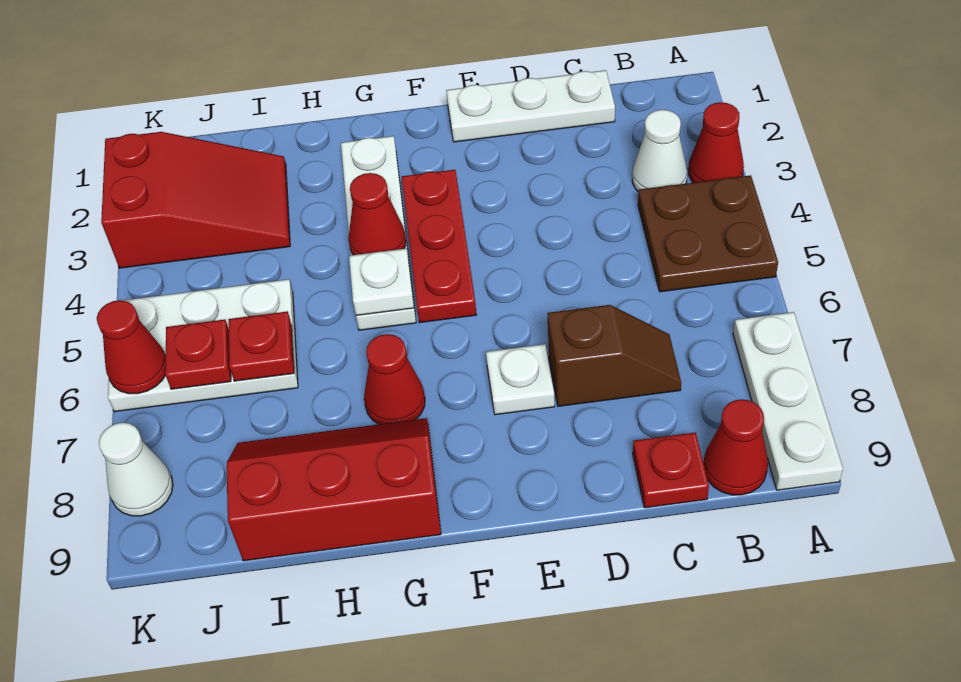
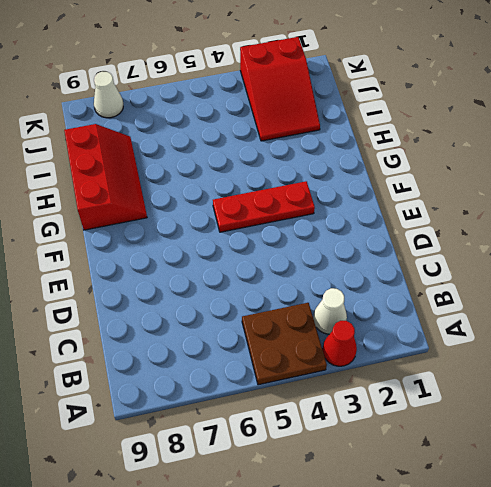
none -> white plate A7:A9 level 1
none -> red cone B9 level 1
none -> white plate C1:E1 level 1

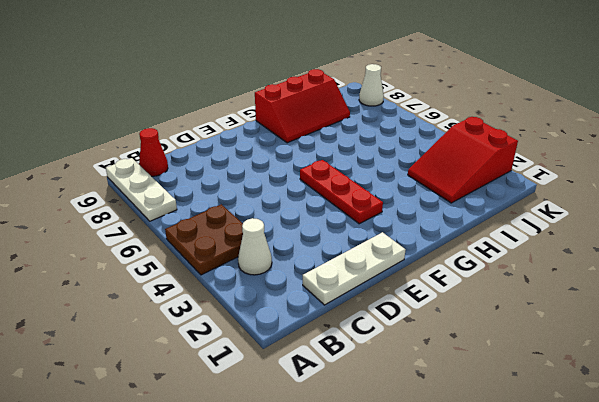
none -> red cone A3 level 1
none -> brown slope C7:D7 level 1 top D
none -> red plate C9 level 1

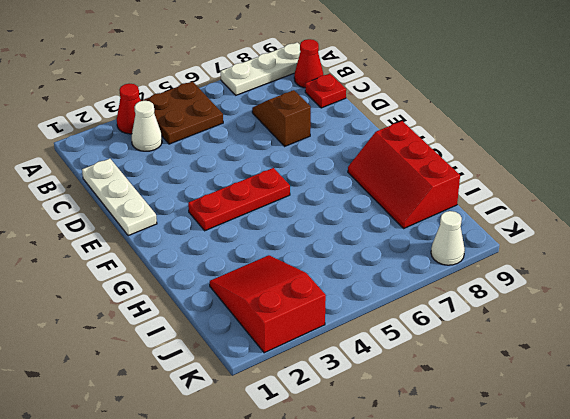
none -> white plate E7 level 1
none -> white plate G2:G5 level 1
none -> red cone G7 level 1

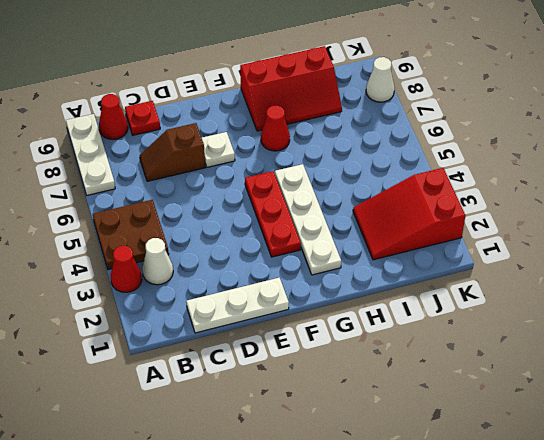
none -> white plate I5:K6 level 1
none -> red cone G4 level 2
none -> white plate G5 level 2

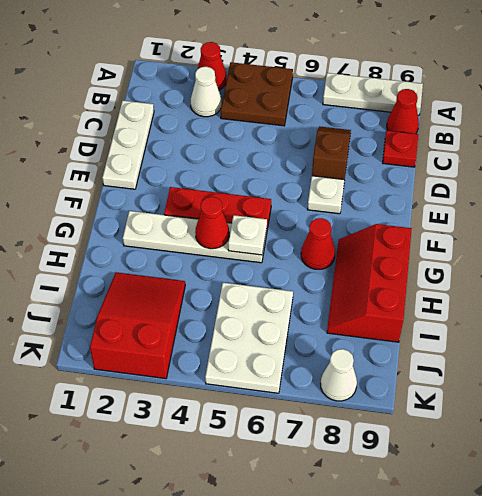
none -> red plate I6 level 2
none -> red plate J6 level 2
none -> red cone K6 level 2

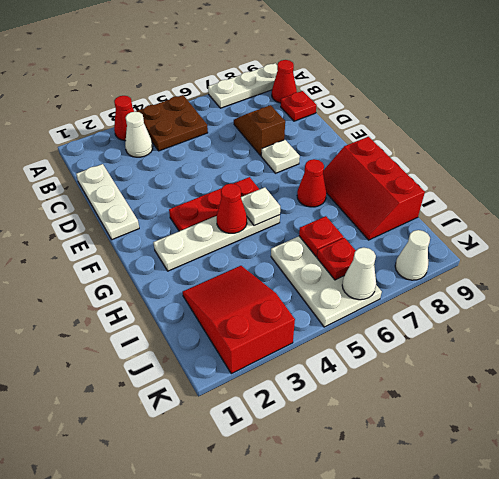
white cone K6 level 2 -> red cone K6 level 2

